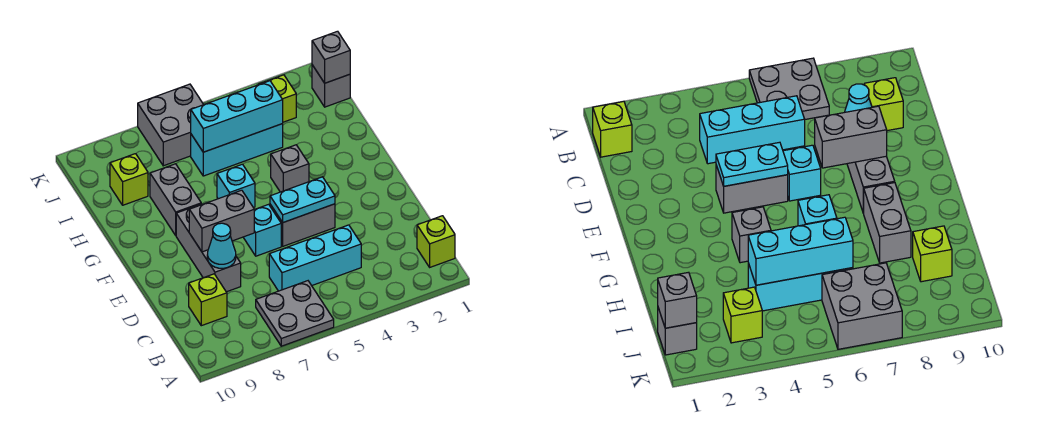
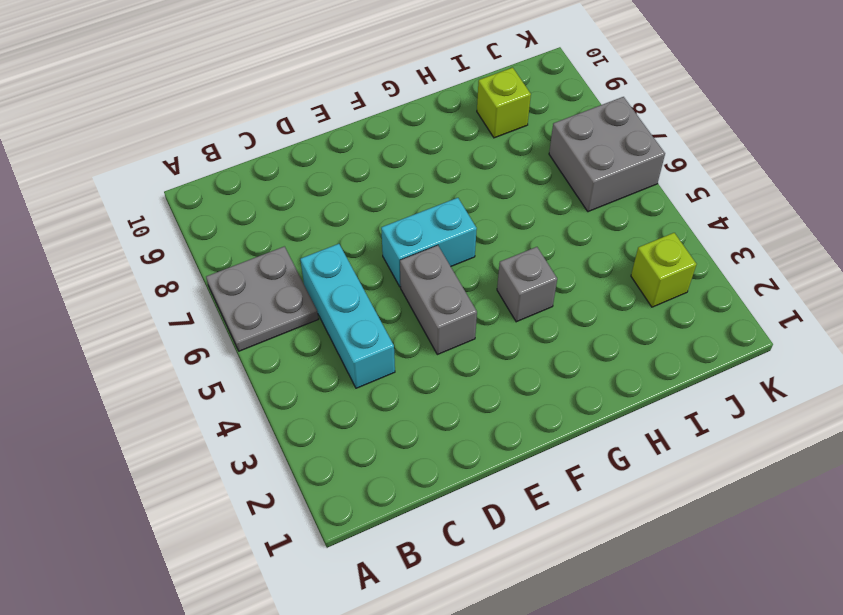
cyan brick E6:F6 level 1 -> cyan brick E6 level 1
none -> lime brick B1 level 1
none -> lime brick C9 level 1
none -> grey brick D8:F8 level 1

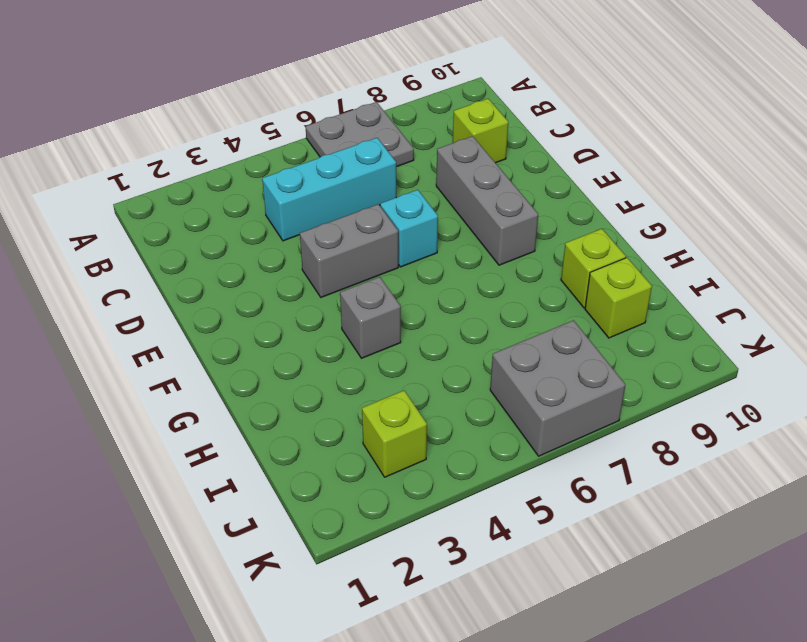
lime brick H9 level 1 -> lime brick B1 level 1
none -> cyan brick G6 level 1
none -> grey brick G8:H8 level 1
none -> cyan brick I4:I6 level 1

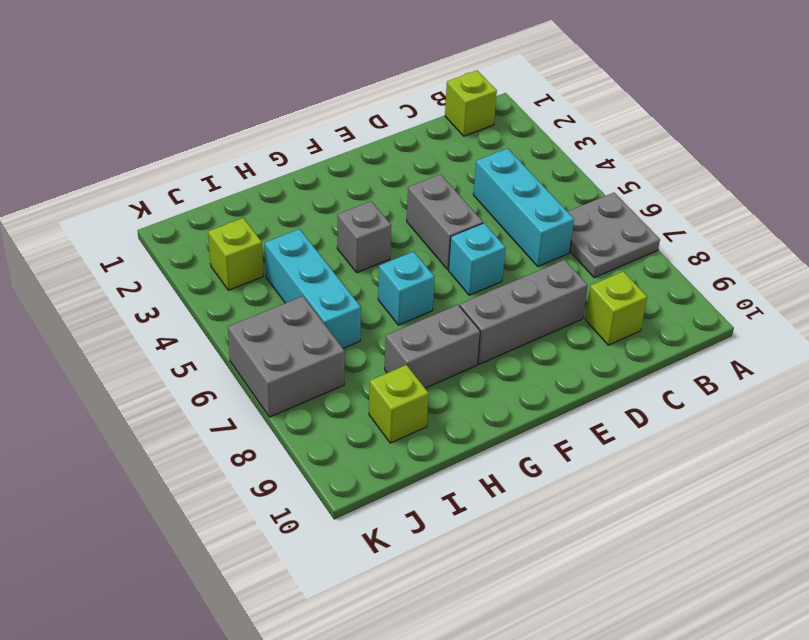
none -> grey brick J1 level 1
none -> cyan cone D8 level 2
none -> cyan plate E4:E5 level 2

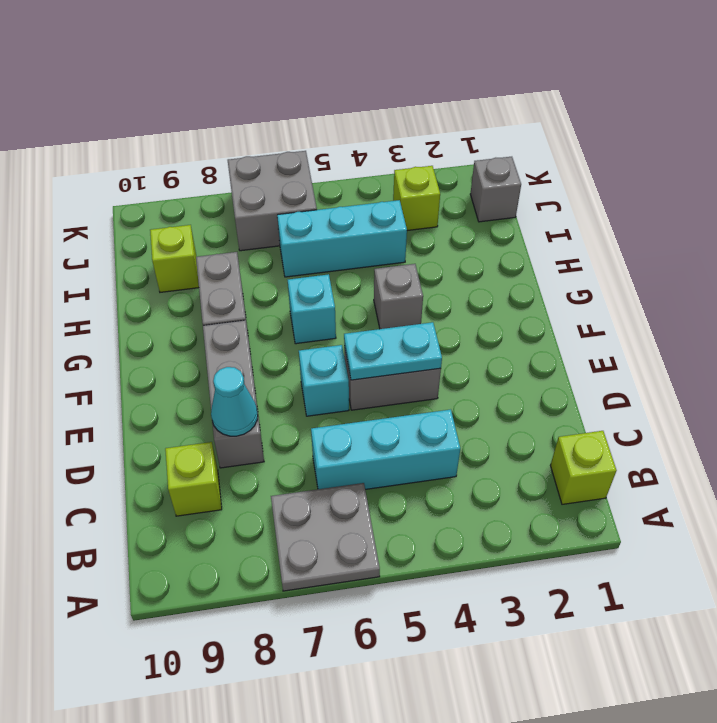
none -> grey brick E7:E8 level 2
none -> cyan brick I4:I6 level 2
none -> grey brick J1 level 2

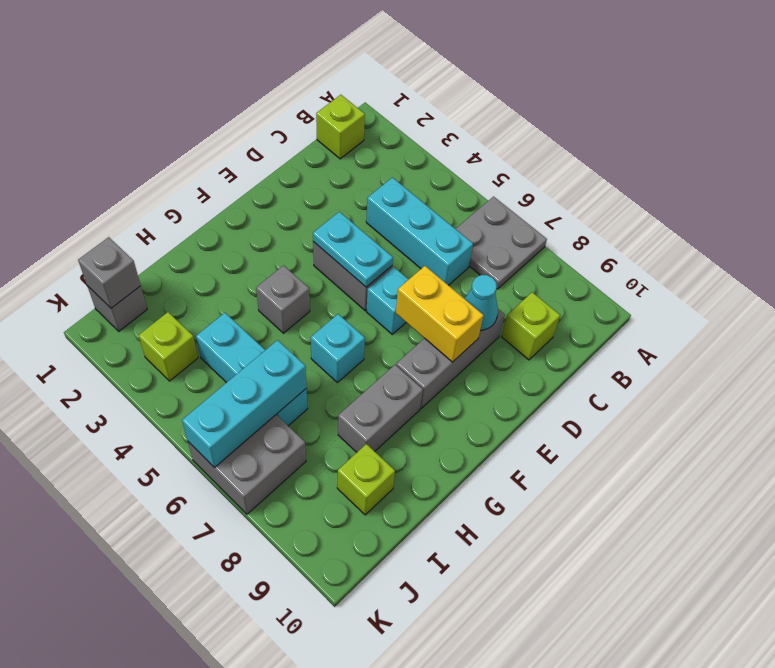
yellow brick E7:E8 level 2 -> grey brick E7:E8 level 2
cyan brick I6:K6 level 2 -> cyan brick I4:I6 level 2

